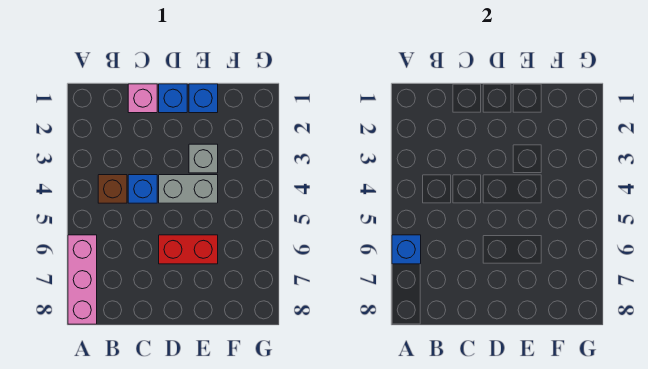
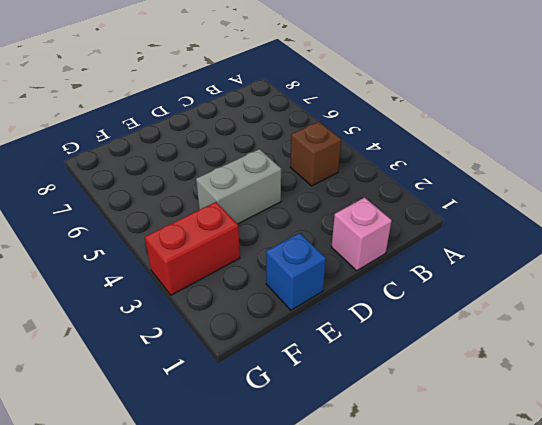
red brick F3:G3 level 1 -> red brick D6:E6 level 1
none -> pink brick A6:A8 level 1
none -> blue brick C4 level 1

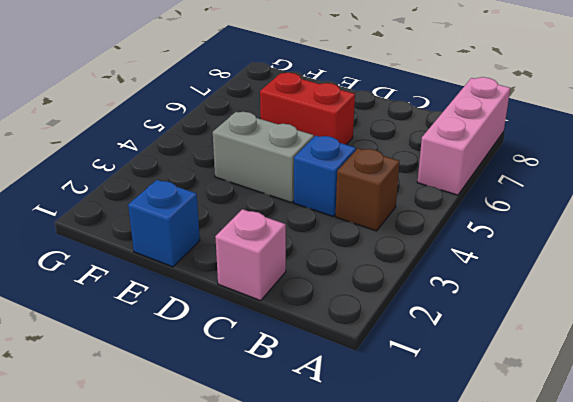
none -> blue brick D1 level 1
none -> grey brick E3 level 1

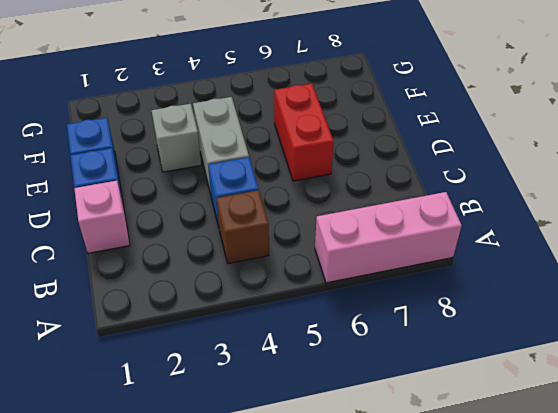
none -> blue brick A6 level 2

